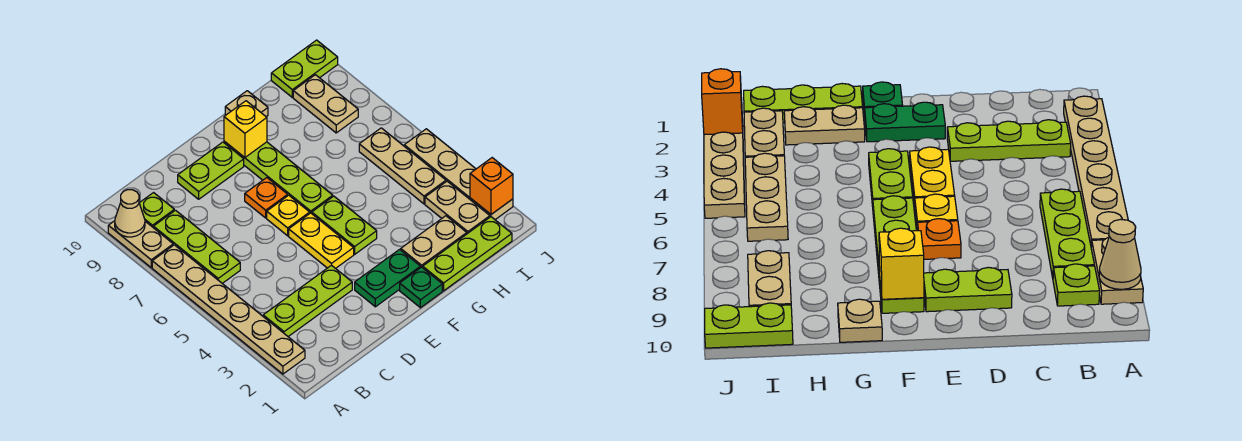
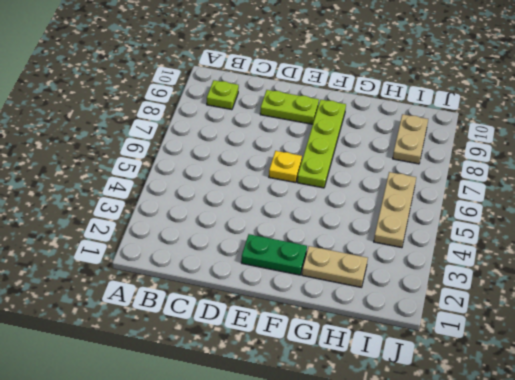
none -> tan plate A2:A7 level 1
none -> tan plate A8:A9 level 1
none -> lime plate B3:D3 level 1

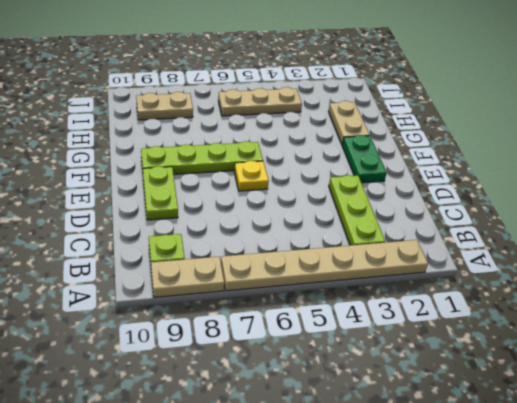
none -> lime plate B6:B8 level 1
none -> yellow plate E4:E5 level 1
none -> orange plate E7 level 1

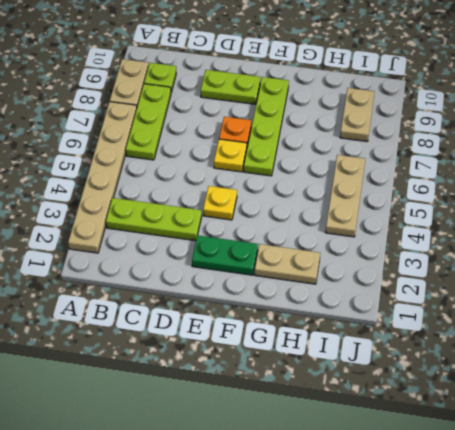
yellow plate E4 level 1 -> yellow plate E4:E5 level 1
none -> green plate F1 level 1
none -> lime plate F4:F5 level 1
none -> lime plate G1:I1 level 1

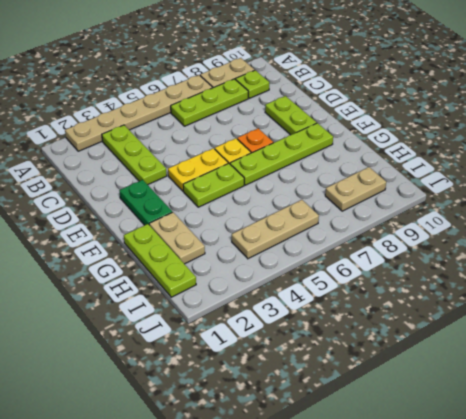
none -> green plate F1 level 1
none -> tan plate G10 level 1
none -> tan plate I2:I3 level 1

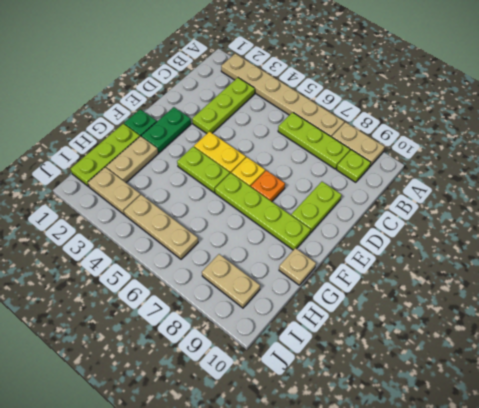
none -> lime plate I10:J10 level 1
none -> tan plate J2:J5 level 1
none -> tan cone A9 level 2

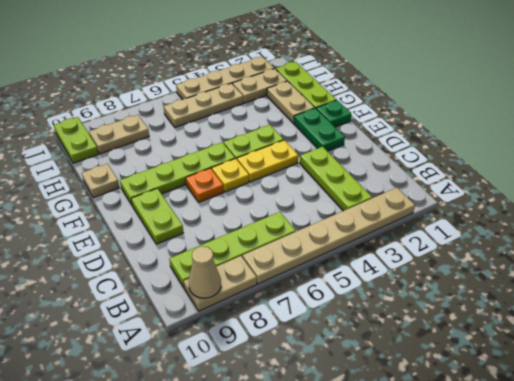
none -> yellow brick F9 level 2
none -> orange brick J2 level 2

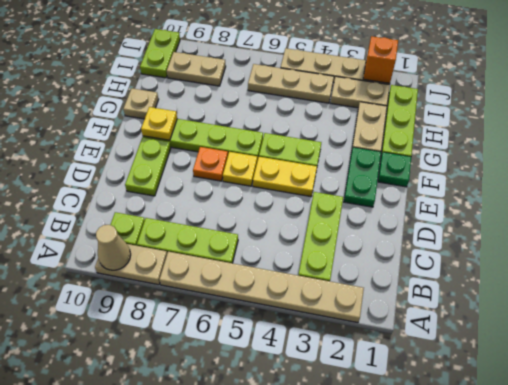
yellow plate F9 level 2 -> yellow brick F9 level 2

